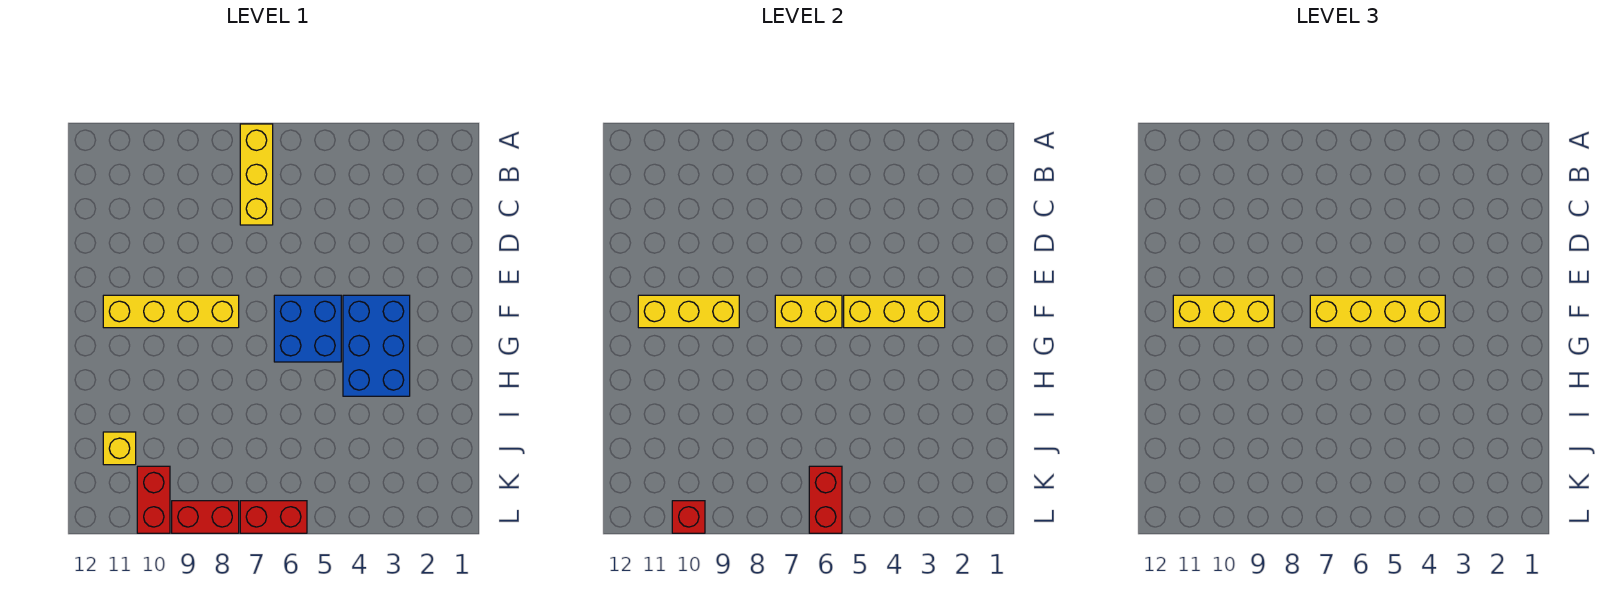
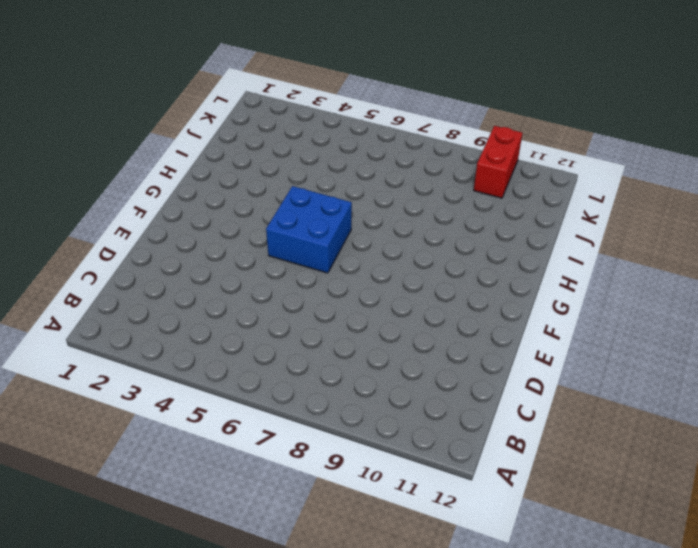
none -> yellow brick A7:C7 level 1
none -> blue brick F3:H4 level 1
none -> yellow brick F8:F11 level 1

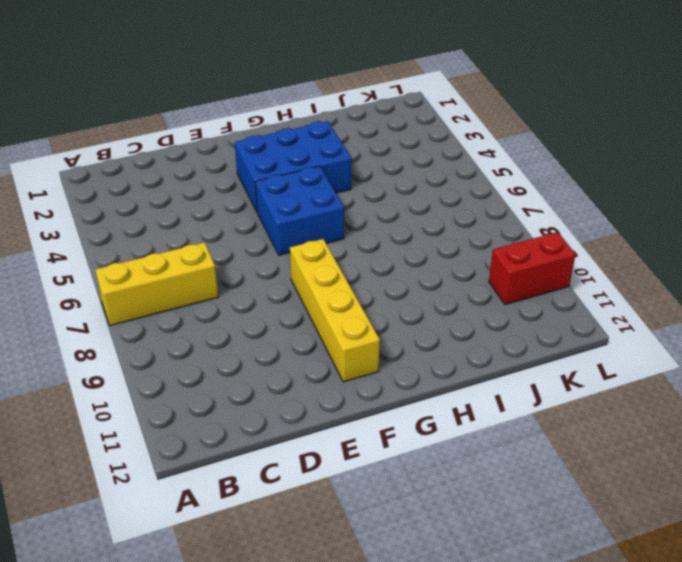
none -> yellow brick J11 level 1
none -> red brick L6:L7 level 1
none -> red brick L8:L9 level 1

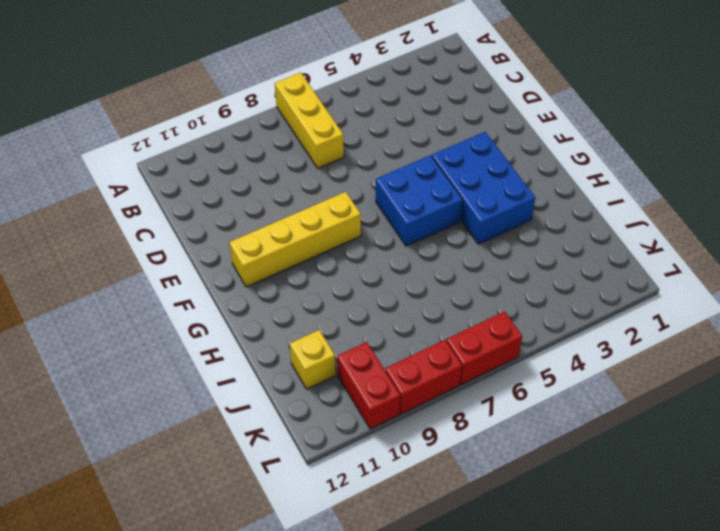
none -> yellow brick F3:F5 level 2
none -> yellow brick F6:F7 level 2
none -> yellow brick F9:F11 level 2

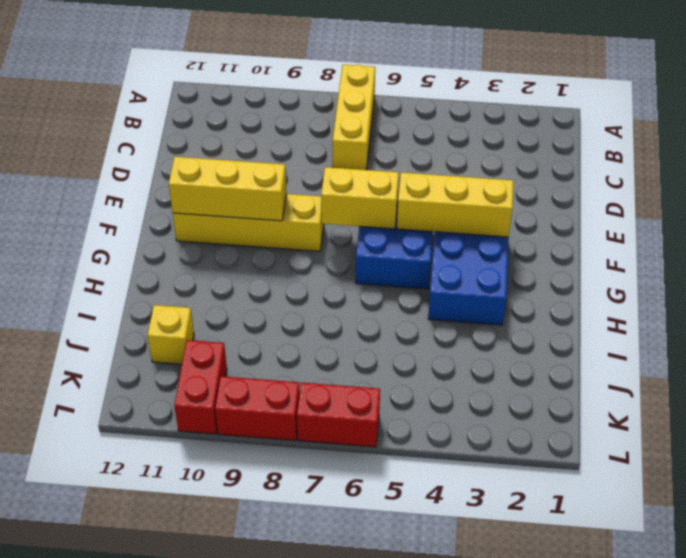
none -> red brick K6:L6 level 2
none -> red brick L10 level 2
none -> yellow brick F4:F7 level 3

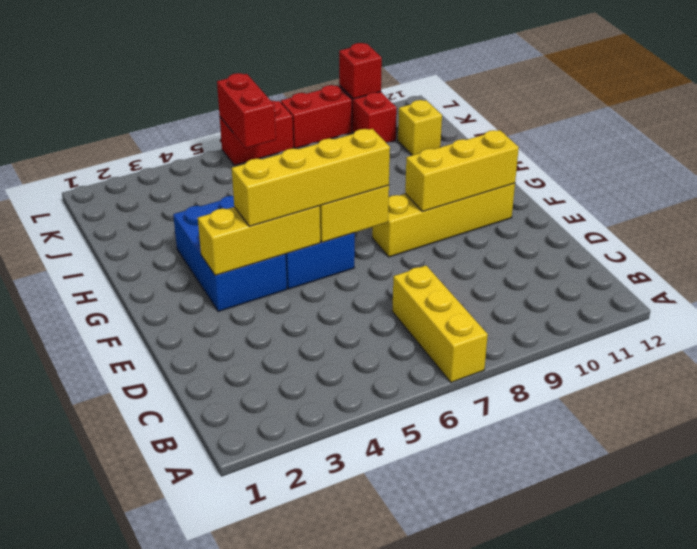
none -> yellow brick F9:F11 level 3

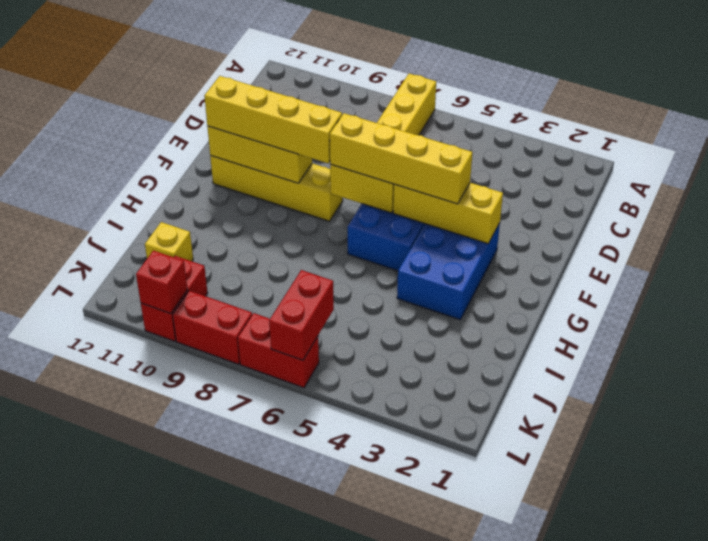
yellow brick F8:F11 level 3 -> yellow brick F9:F11 level 3

